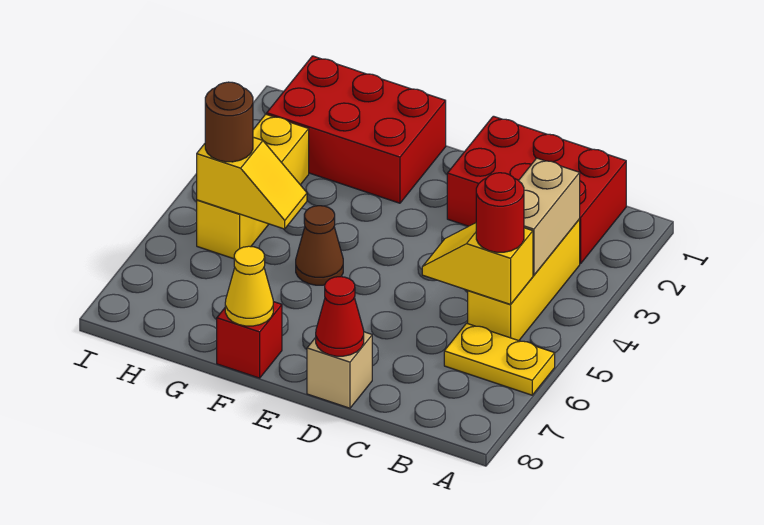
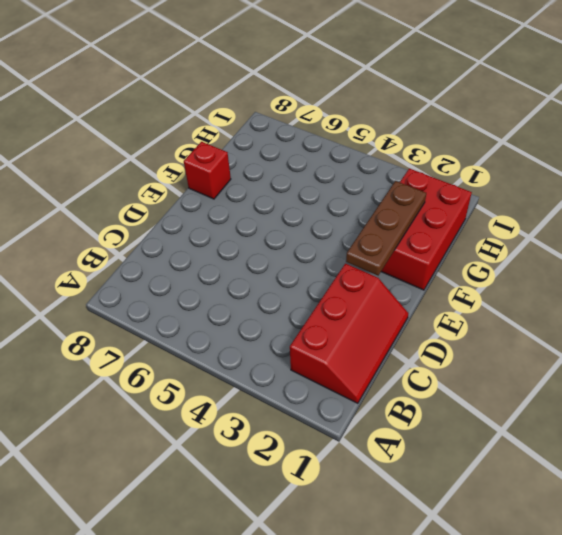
red slope B1:D2 level 1 top 2 -> red brick B1:D2 level 1
brown plate E2:G2 level 2 -> none
none -> yellow plate A6:B6 level 1
none -> yellow brick B3:B5 level 1
none -> tan brick D8 level 1

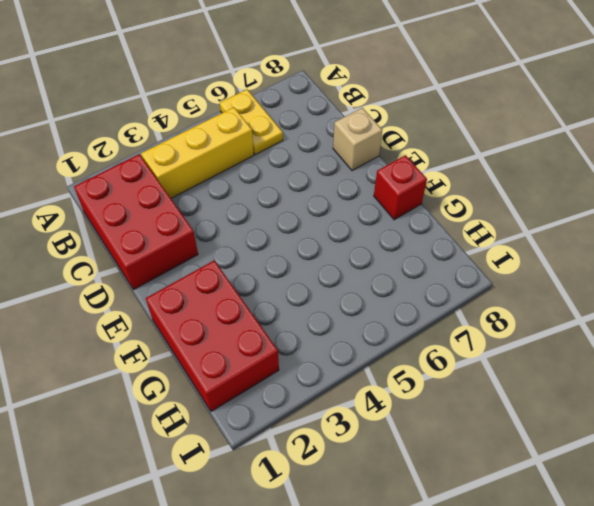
none -> brown cone F5 level 1
none -> yellow brick H3:H5 level 1
none -> tan brick B3:B4 level 2

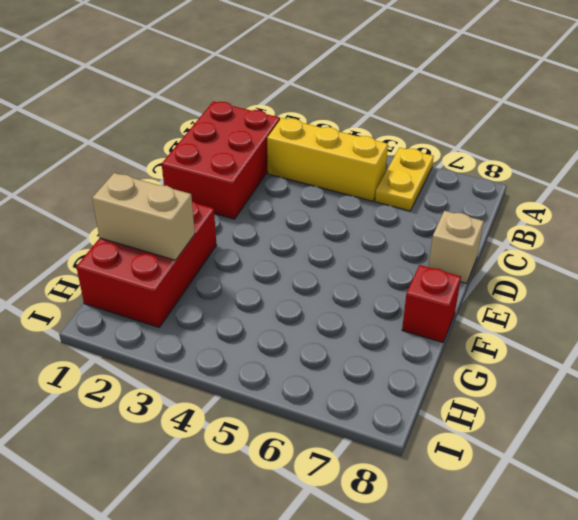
tan brick G1:G2 level 2 -> tan brick B3:B4 level 2
none -> brown cone F5 level 1
none -> yellow brick H3:H5 level 1
none -> yellow slope B5:C5 level 2 top B

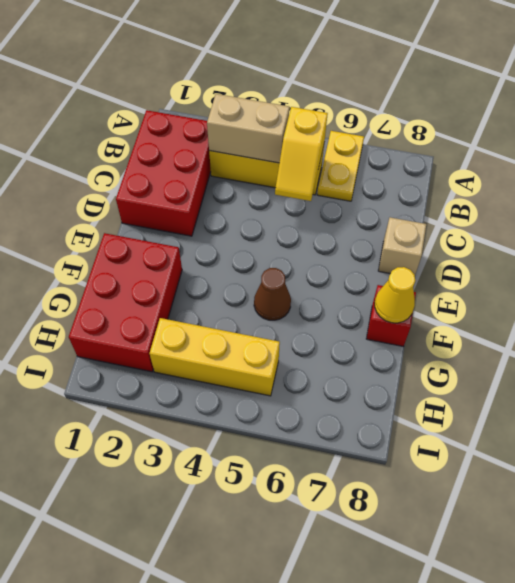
none -> red cone D8 level 2
none -> yellow slope G5:H5 level 2 top H
none -> red round brick B5 level 3

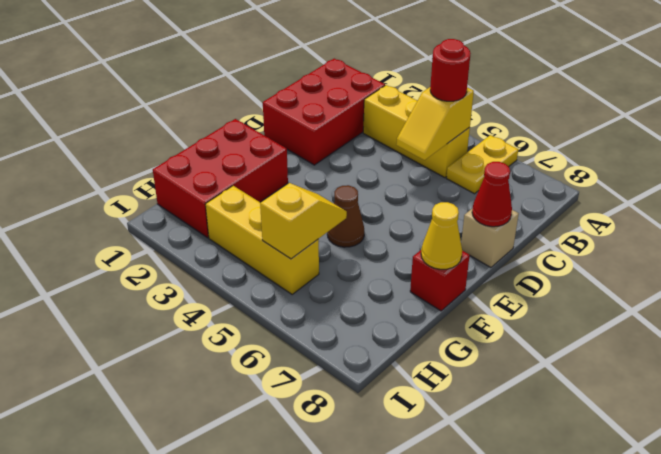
none -> tan brick B3:B4 level 2
none -> brown round brick H5 level 3

